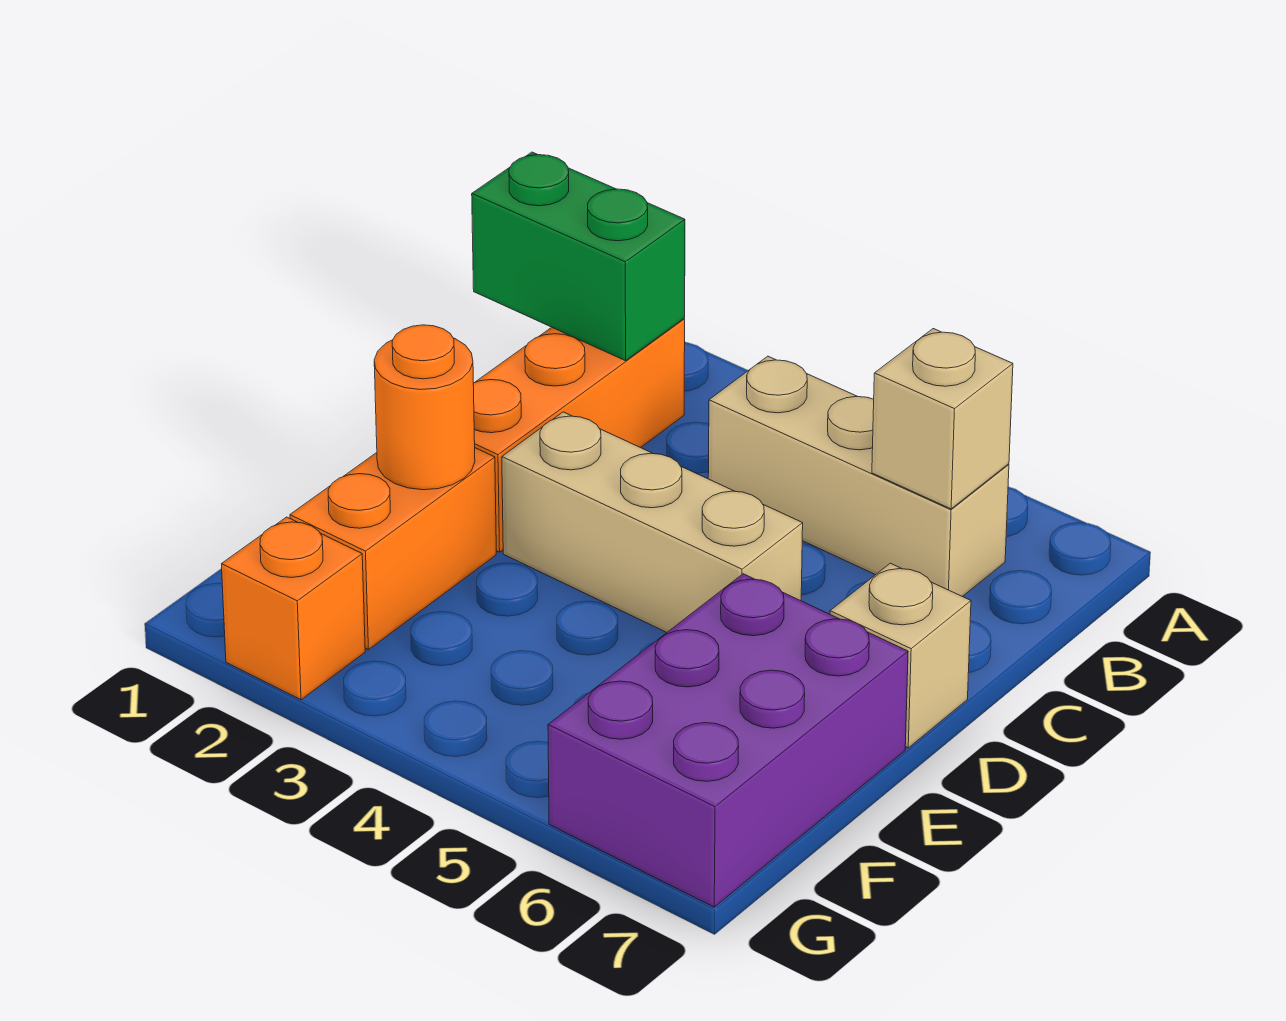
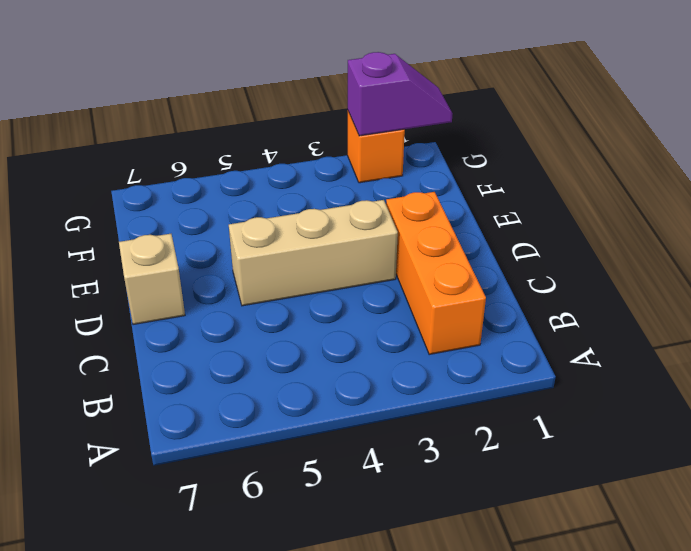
purple slope G1:G2 level 2 top 2 -> none
none -> tan brick B4:B6 level 1
none -> orange brick E2:F2 level 1

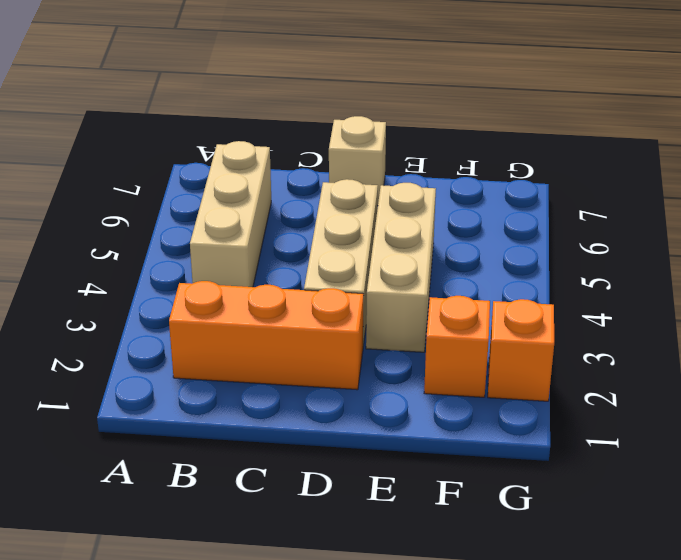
tan brick E3:E5 level 1 -> none
orange brick F2 level 1 -> orange brick E2:F2 level 1
none -> purple brick E6:G7 level 1
none -> green brick B1:B2 level 2

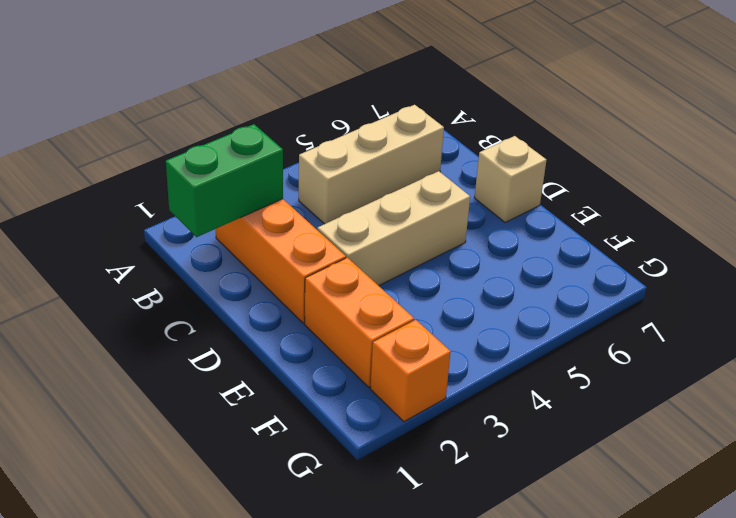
none -> purple brick E6:G7 level 1
none -> tan brick B6 level 2

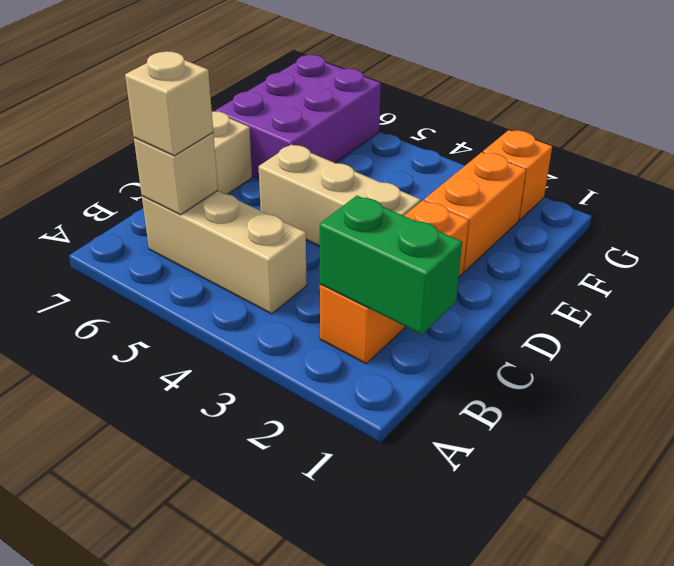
tan brick B6 level 3 -> none
none -> orange round brick E2 level 2

